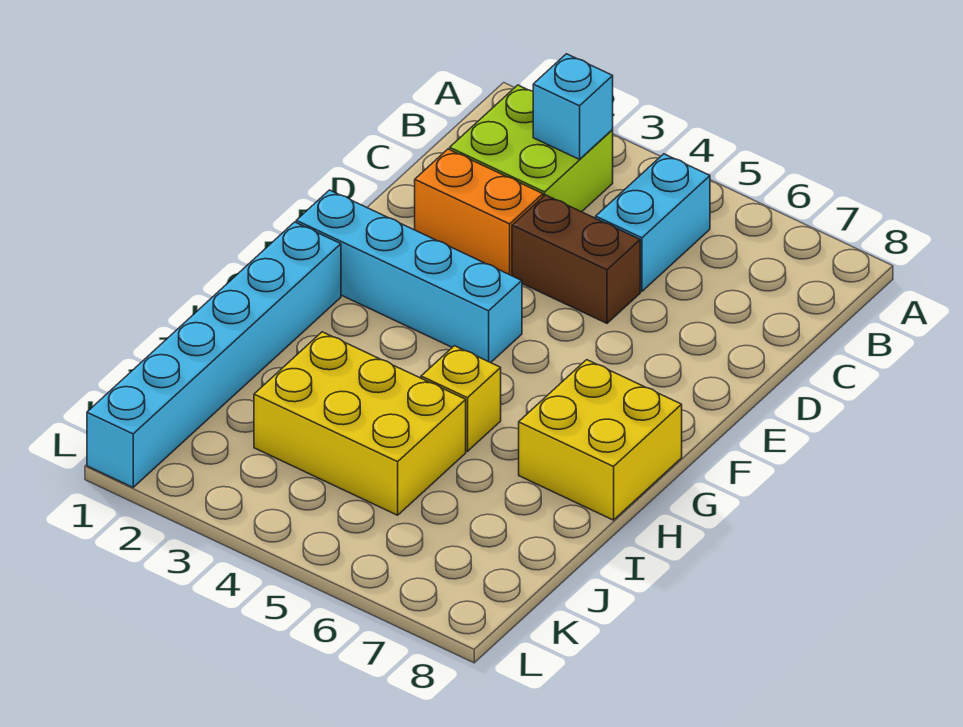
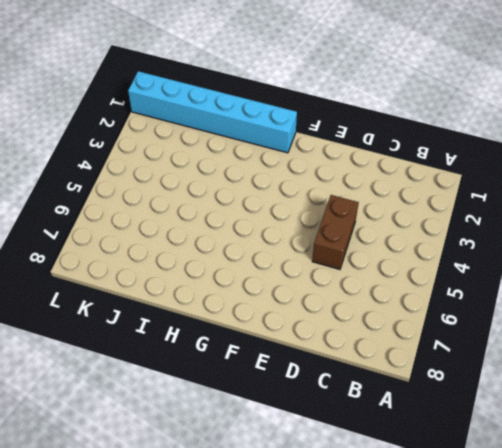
none -> lime brick B2:C3 level 1
none -> cyan brick B5:C5 level 1

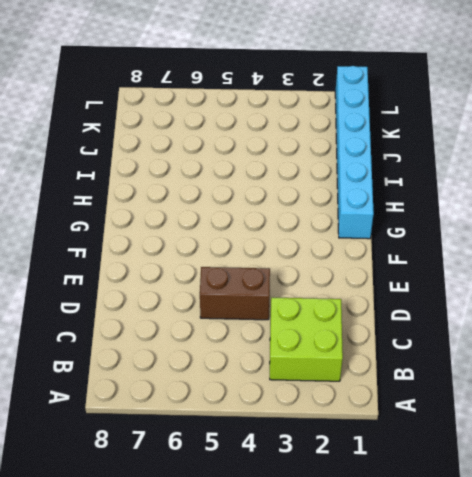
none -> cyan brick B5:C5 level 1
none -> orange brick D2:D3 level 1

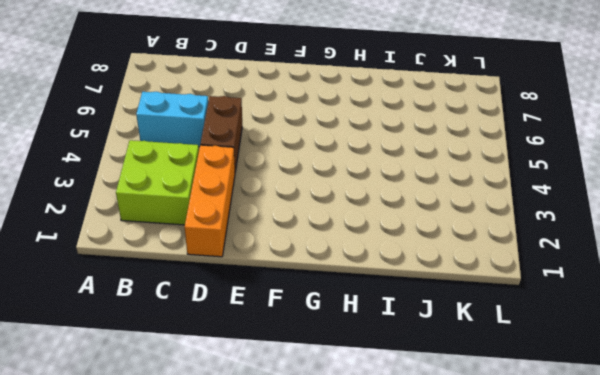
orange brick D1:D3 level 1 -> orange brick D2:D3 level 1
none -> cyan brick F1:F4 level 1
none -> cyan brick G1:L1 level 1

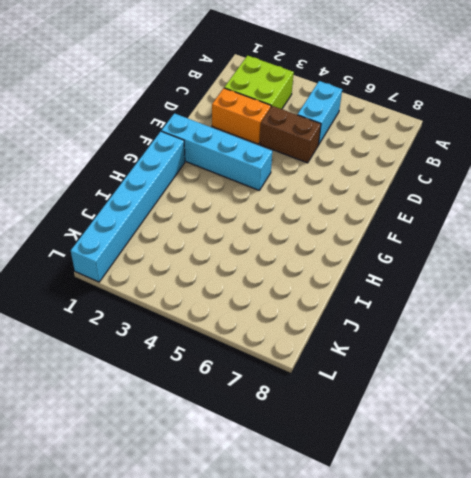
none -> yellow brick G7:H8 level 1
none -> yellow brick H5 level 1

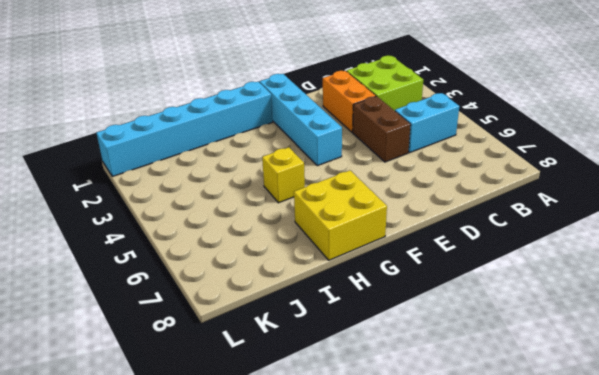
none -> yellow brick I3:J5 level 1
none -> cyan brick B3 level 2

